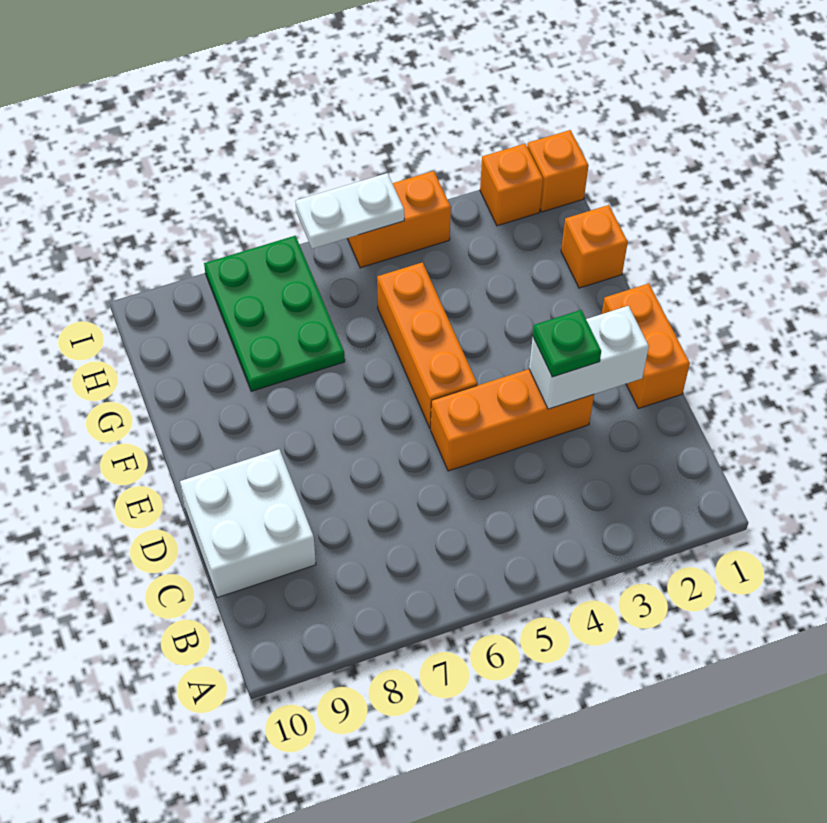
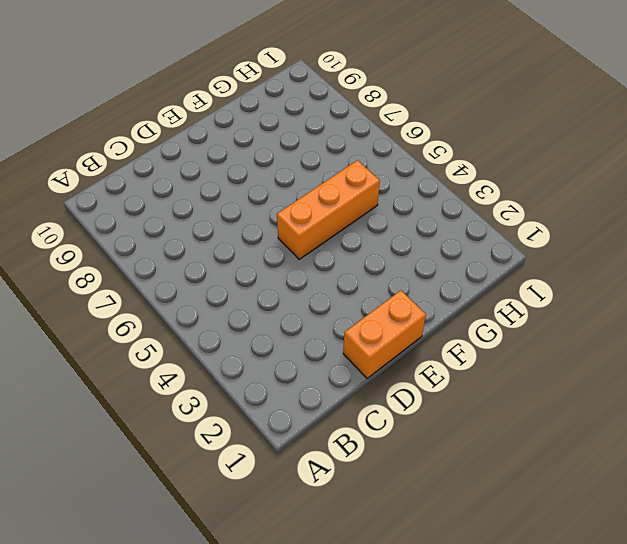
none -> white brick C9:D10 level 1
none -> orange brick D3:D5 level 1
none -> orange brick G1 level 1

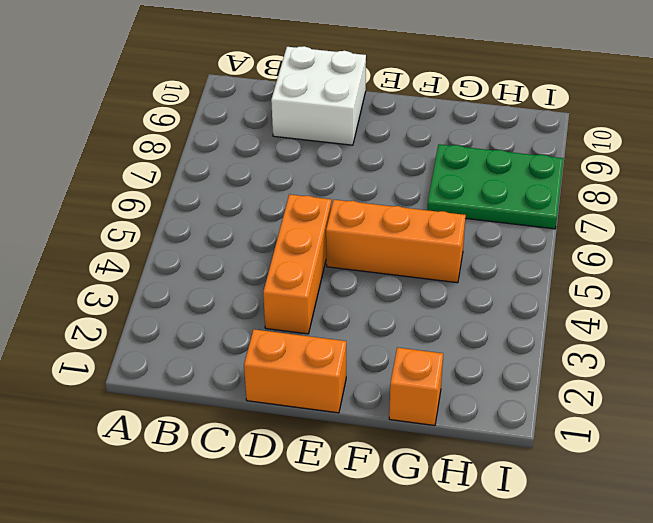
none -> orange brick I1 level 1
none -> orange brick I2 level 1
none -> orange brick I4:I5 level 1

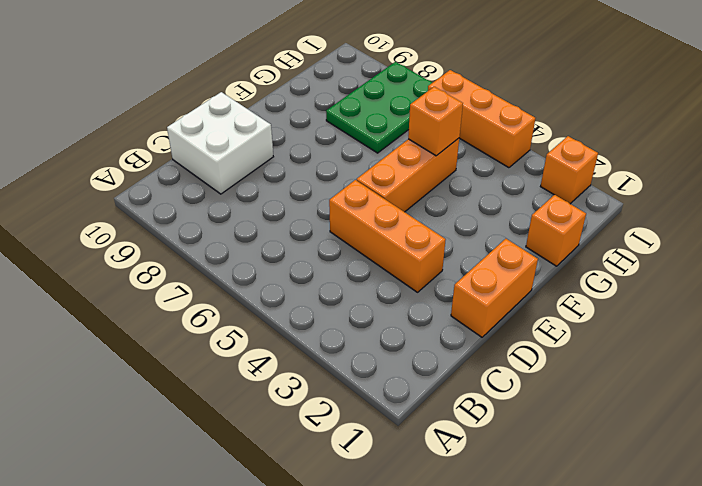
orange brick G5 level 2 -> orange brick I1 level 1
orange brick I4:I6 level 1 -> orange brick I4:I5 level 1
none -> white brick D2:D3 level 2
none -> white plate I5:I6 level 2
none -> green plate D3 level 3

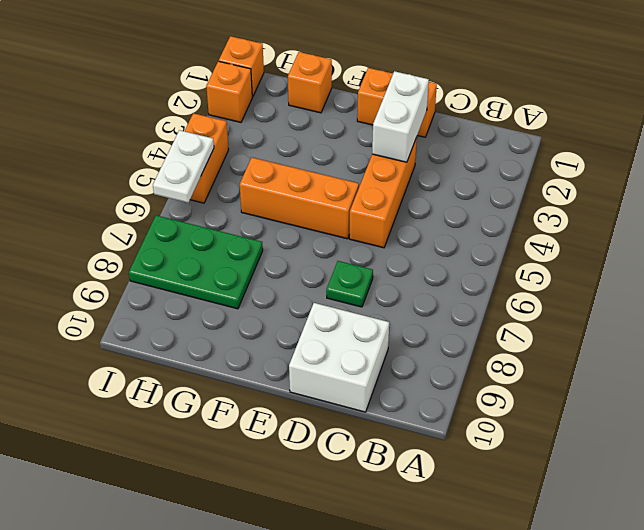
green plate D7 level 1 -> green plate D3 level 3

